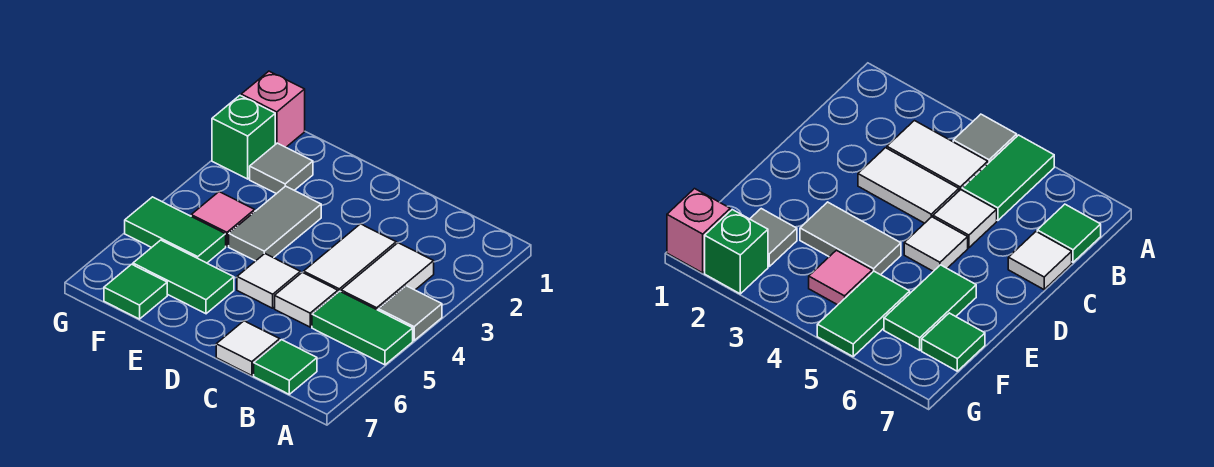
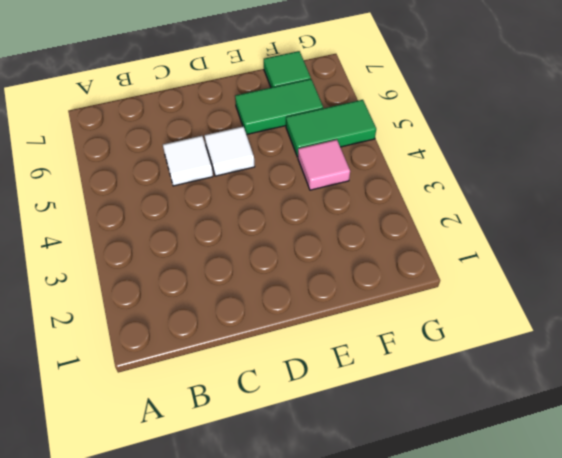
none -> grey tile A4 level 1
none -> green tile A5:B5 level 1
none -> white tile B3:B4 level 1

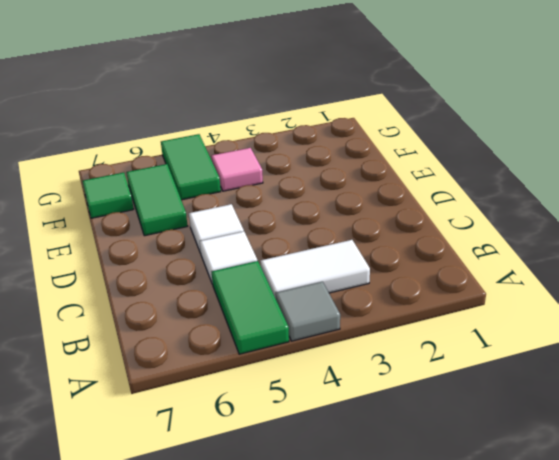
none -> green tile B7 level 1
none -> white tile C3:C4 level 1
none -> white tile C7 level 1

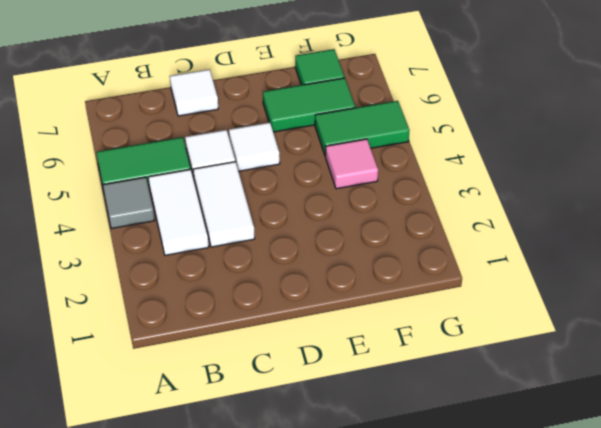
none -> green tile B7 level 1
none -> grey tile E3:E4 level 1
none -> grey tile F2 level 1

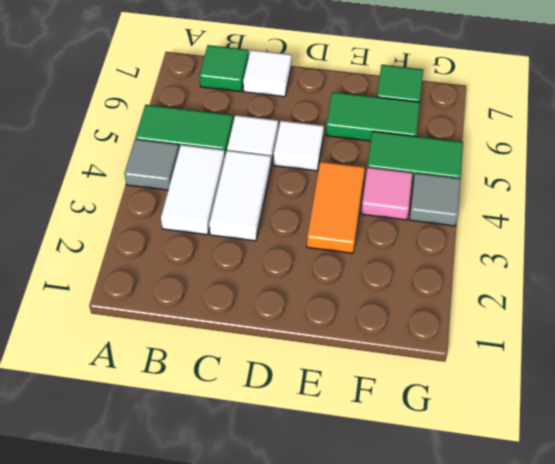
orange tile E3:E4 level 1 -> grey tile E3:E4 level 1
grey tile G4 level 1 -> grey tile F2 level 1
none -> pink brick G1 level 1
none -> green brick G2 level 1

